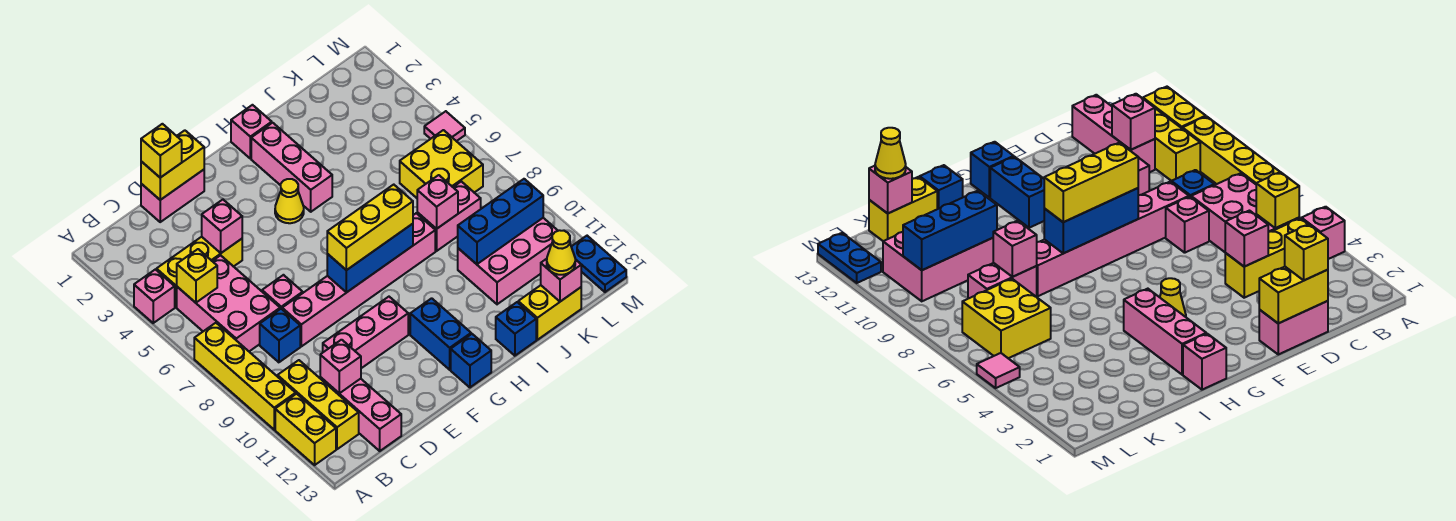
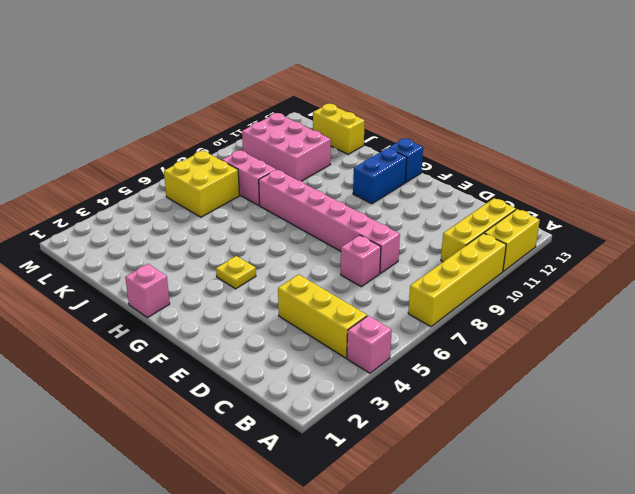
yellow plate G4 level 1 -> yellow cone G4 level 1
none -> pink brick B5:C7 level 1
none -> blue brick C8 level 1
none -> pink brick C11:C13 level 1
none -> pink brick D1:E1 level 1

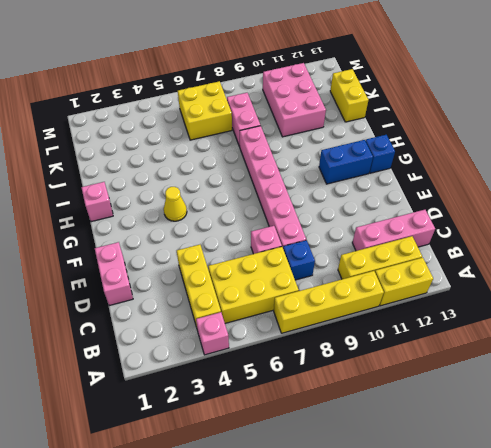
yellow brick B5:C7 level 1 -> pink brick B5:C7 level 1
none -> pink brick D10:F10 level 1
none -> pink brick H2:H4 level 1
none -> blue brick I13 level 1
none -> pink tile M5 level 1

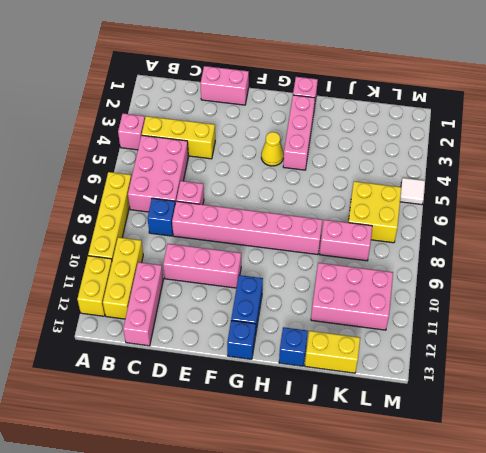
white tile M5 level 1 -> pink tile M5 level 1
none -> blue plate M12:M13 level 1
none -> yellow brick B5 level 2
none -> pink brick C11 level 2
none -> yellow brick D1:E1 level 2

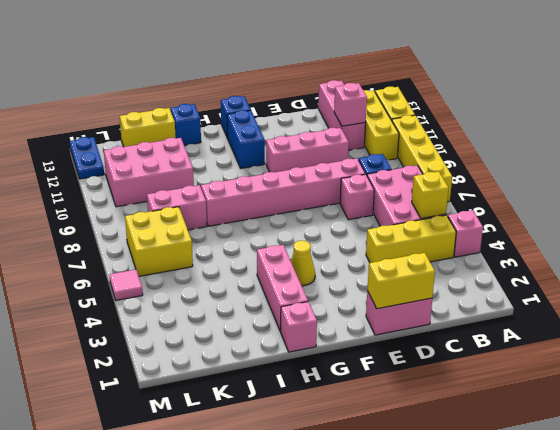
none -> pink brick D4 level 2
none -> blue brick F8:H8 level 2
none -> pink brick J8 level 2
none -> blue brick J10:L10 level 2

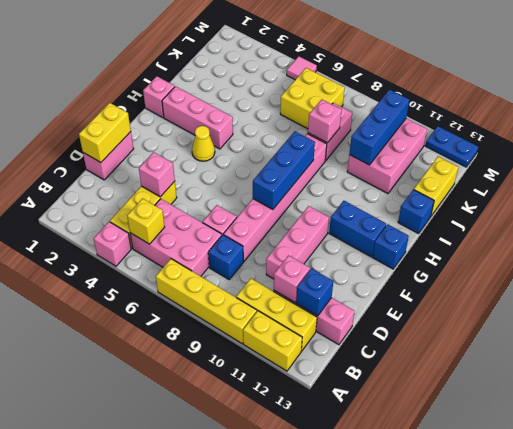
blue brick C12 level 2 -> none
none -> pink brick K13 level 2
none -> yellow brick D1 level 3
none -> yellow brick F8:H8 level 3
none -> yellow cone K13 level 3

